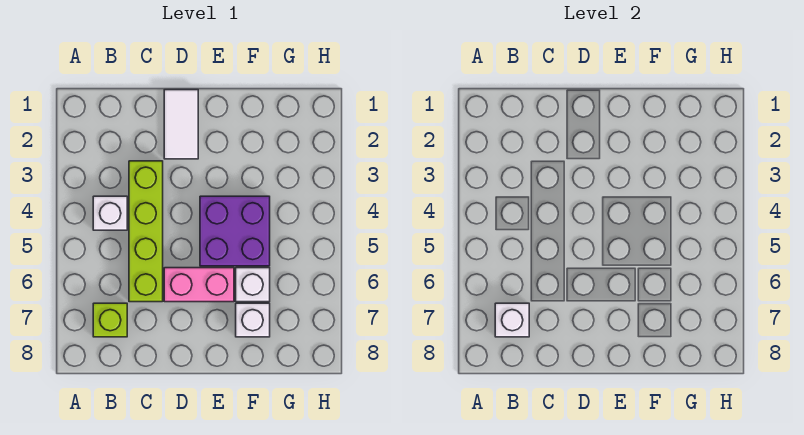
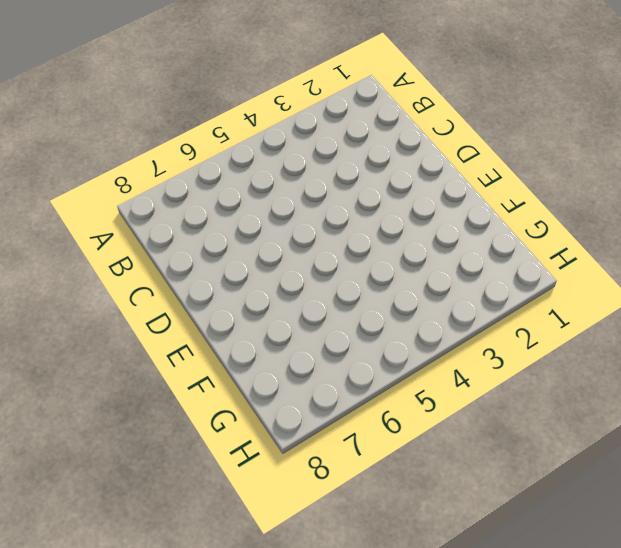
none -> white brick B4 level 1
none -> lime brick B7 level 1

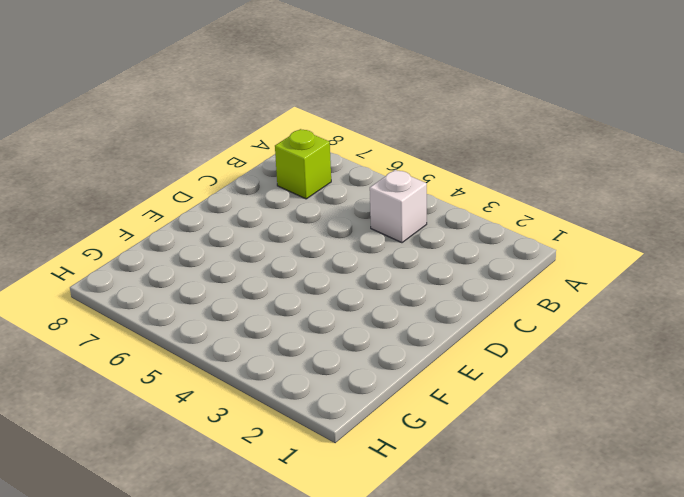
none -> lime brick C3:C6 level 1
none -> white tile D1:D2 level 1

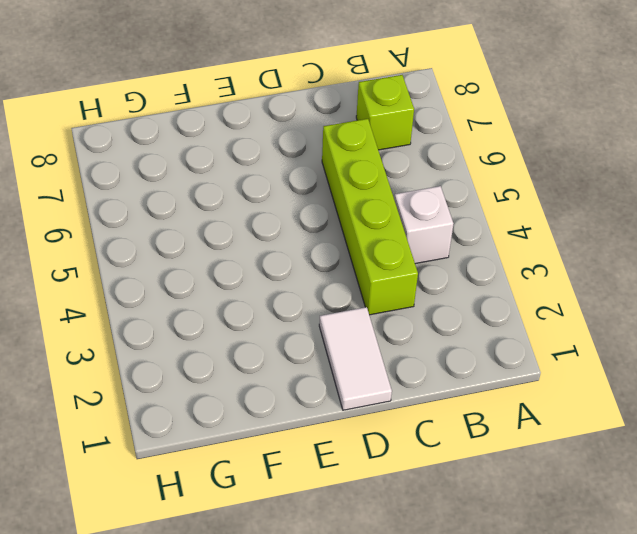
none -> pink brick D6:E6 level 1
none -> purple brick E4:F5 level 1

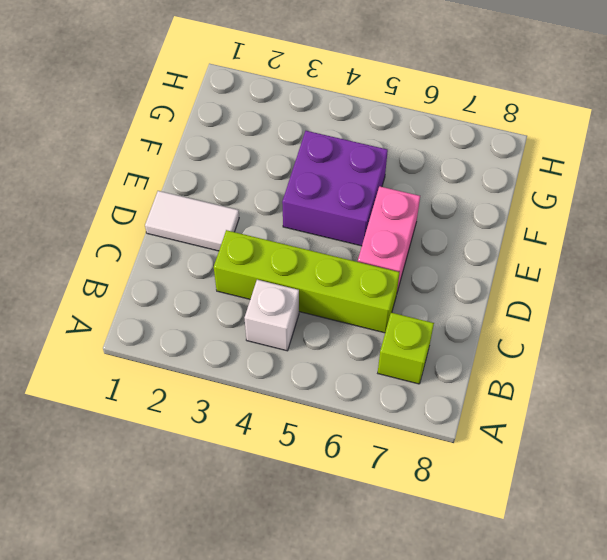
none -> white brick F6 level 1
none -> white brick F7 level 1

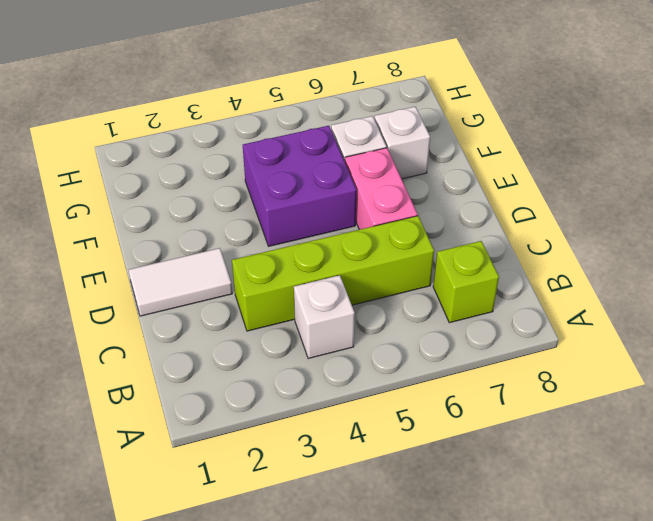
none -> white brick B7 level 2

